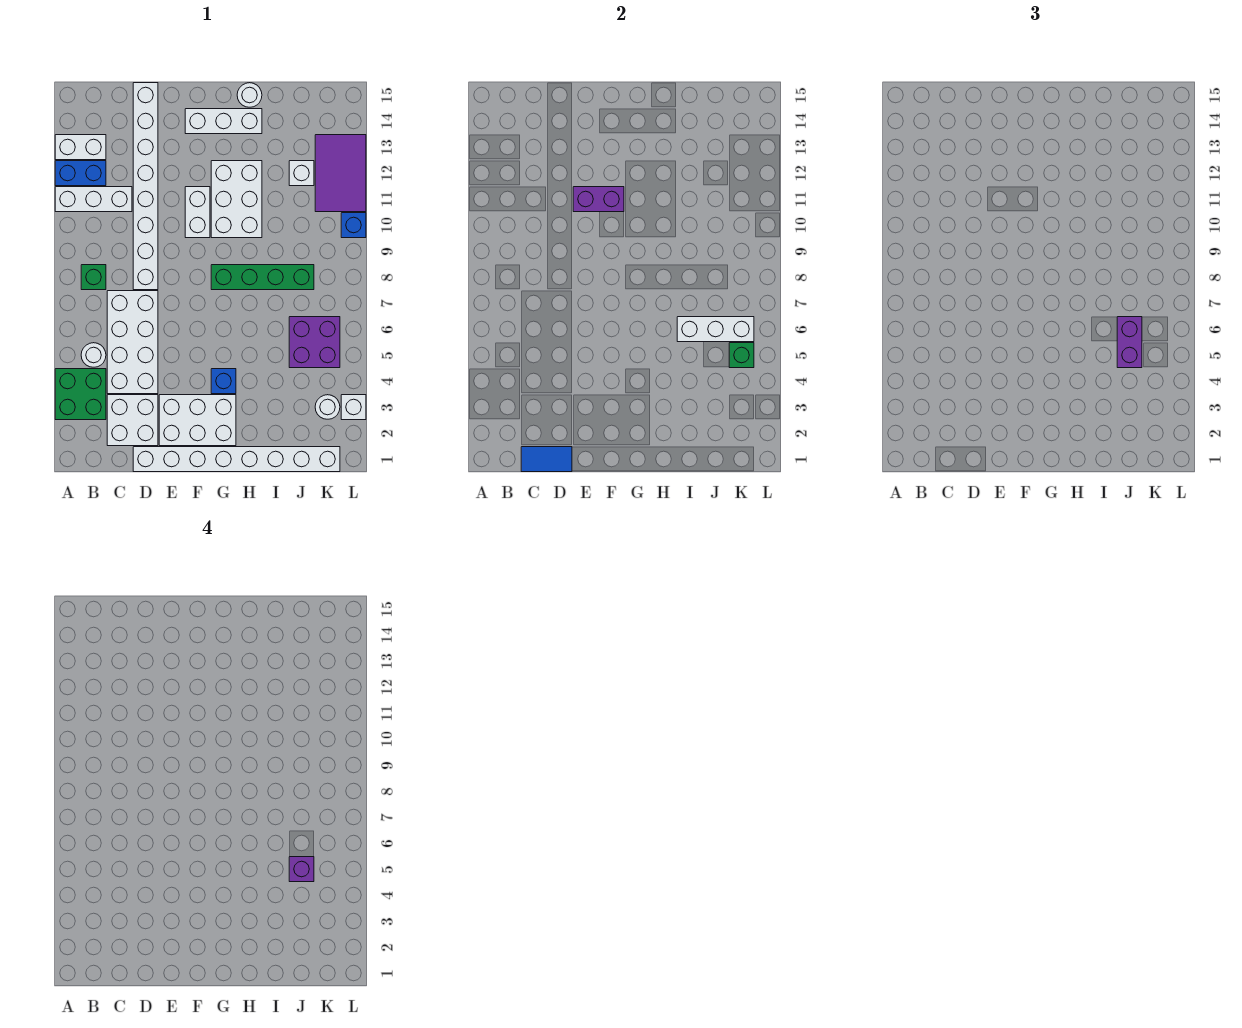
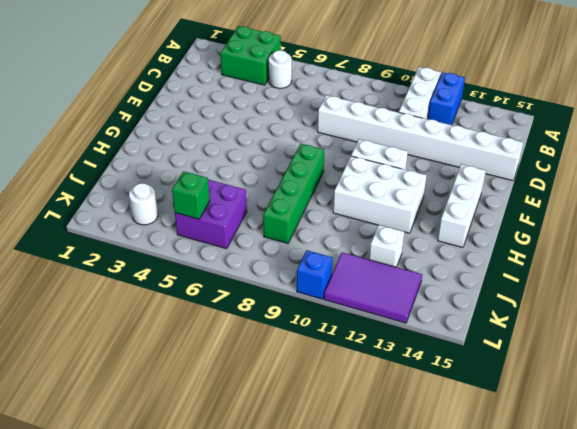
none -> white brick A13:B13 level 1
none -> green brick B8 level 1
none -> white brick C2:D3 level 1

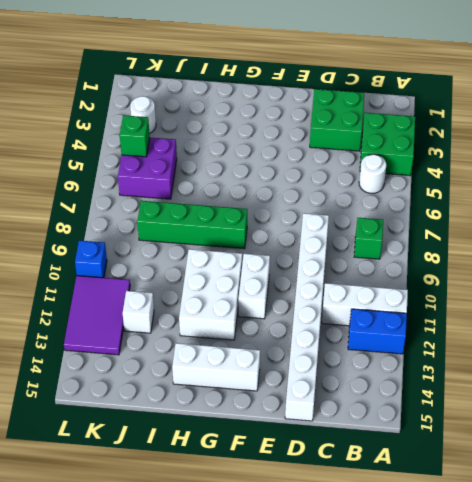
green brick C2:D3 level 1 -> white brick C2:D3 level 1
none -> white brick A13:B13 level 1
none -> white brick C4:D7 level 1
none -> white brick D1:K1 level 1

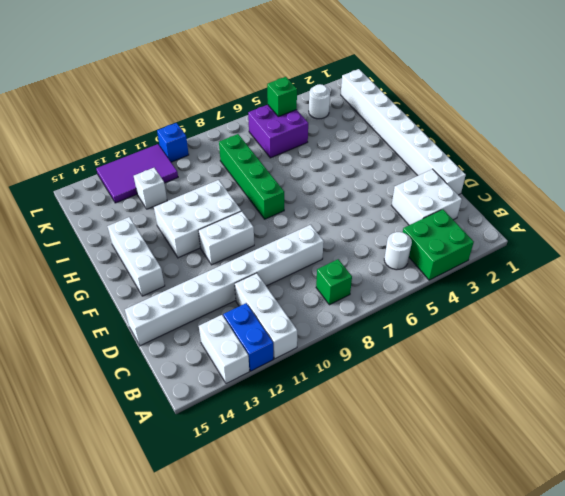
none -> white brick C4:D7 level 1
none -> white brick E2:G3 level 1
none -> blue brick G4 level 1

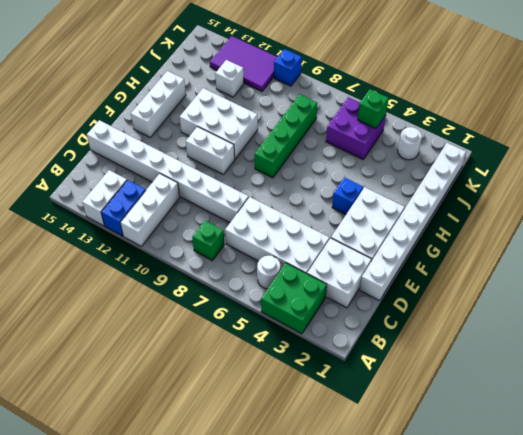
none -> white round brick H15 level 1
none -> white brick L3 level 1
none -> blue tile C1:D1 level 2

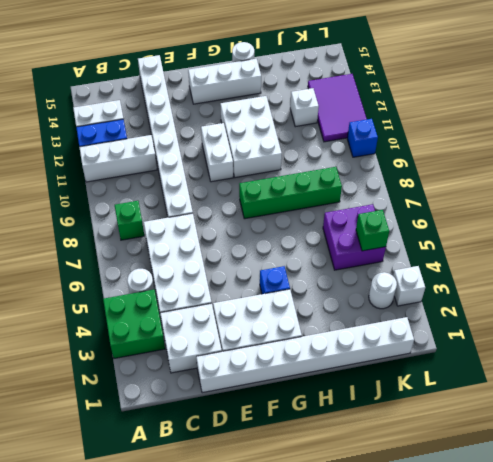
none -> blue tile C1:D1 level 2
none -> purple brick E11:F11 level 2
none -> white brick I6:K6 level 2

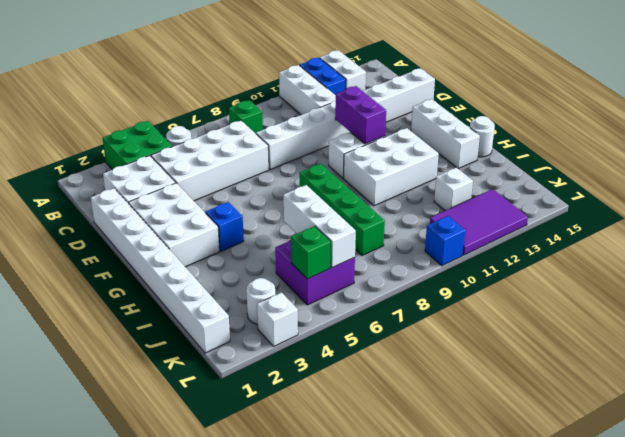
none -> blue tile C1:D1 level 2
none -> purple brick J5:J6 level 3
none -> purple brick J5 level 4

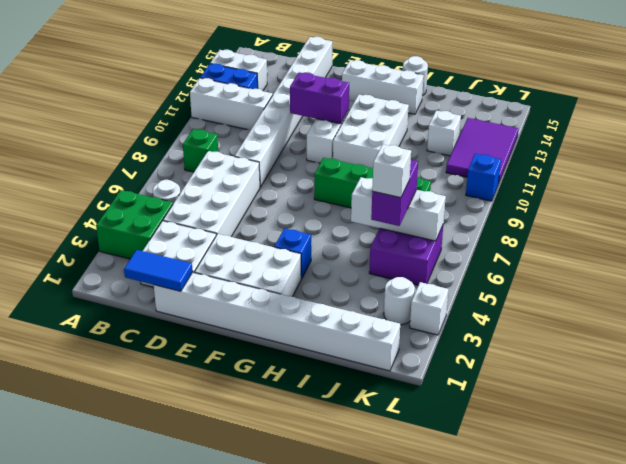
white brick J5 level 4 -> purple brick J5 level 4
none -> green brick K5 level 2

